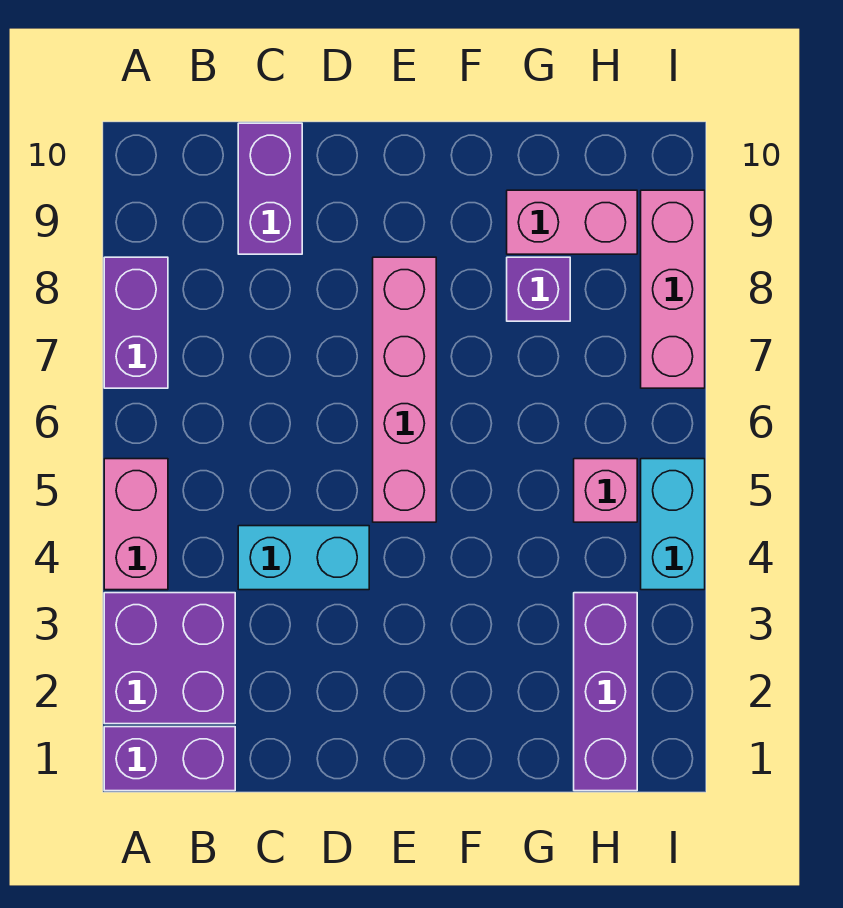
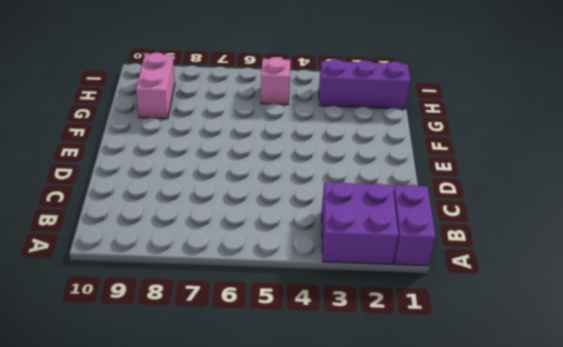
none -> pink brick A4:A5 level 1
none -> purple brick A7:A8 level 1
none -> cyan brick C4:D4 level 1

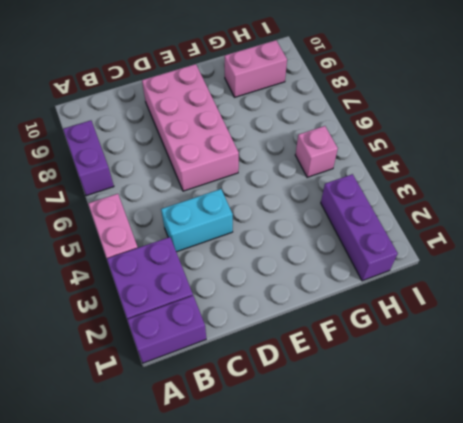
pink brick D6:E9 level 1 -> pink brick E5:E8 level 1
none -> purple brick C9:C10 level 1
none -> purple brick G8 level 1
none -> cyan brick I4:I5 level 1

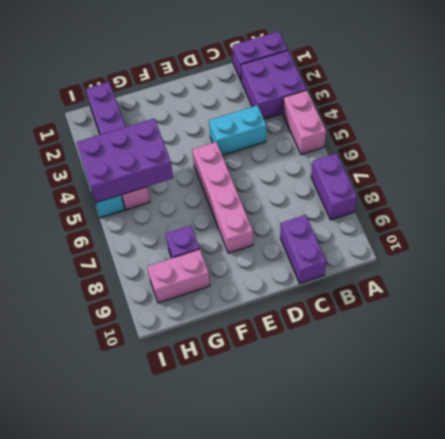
purple brick G4:I5 level 2 -> none
none -> pink brick I7:I9 level 1

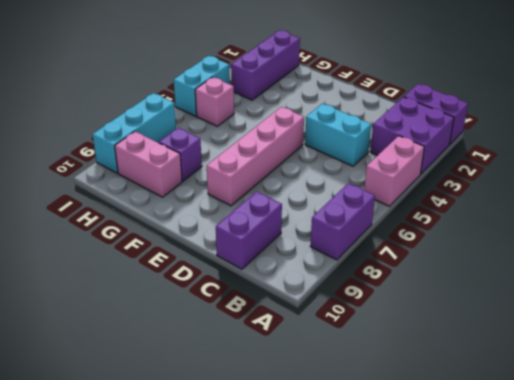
cyan brick I7:I9 level 1 -> pink brick I7:I9 level 1

